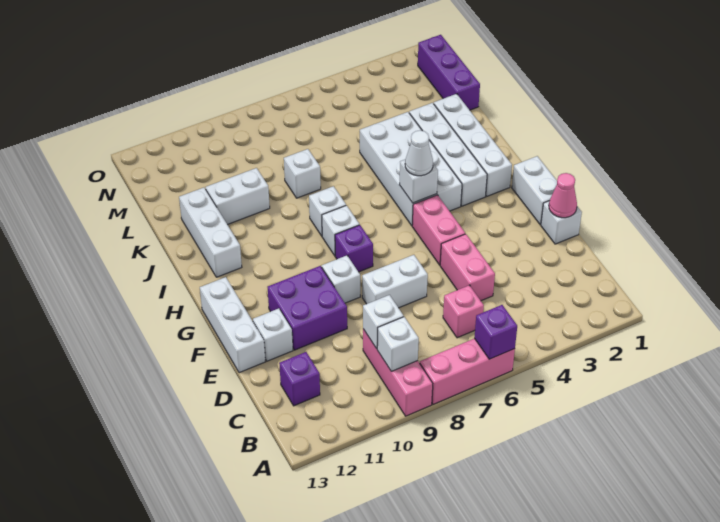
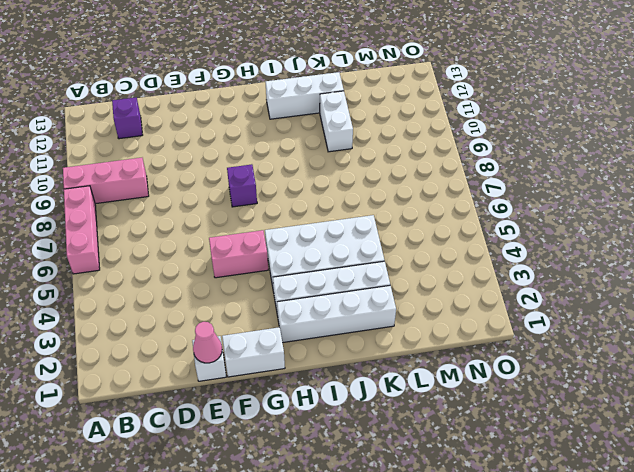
none -> pink brick C6 level 1
none -> pink brick D5:E5 level 1
none -> white brick E7:E8 level 1

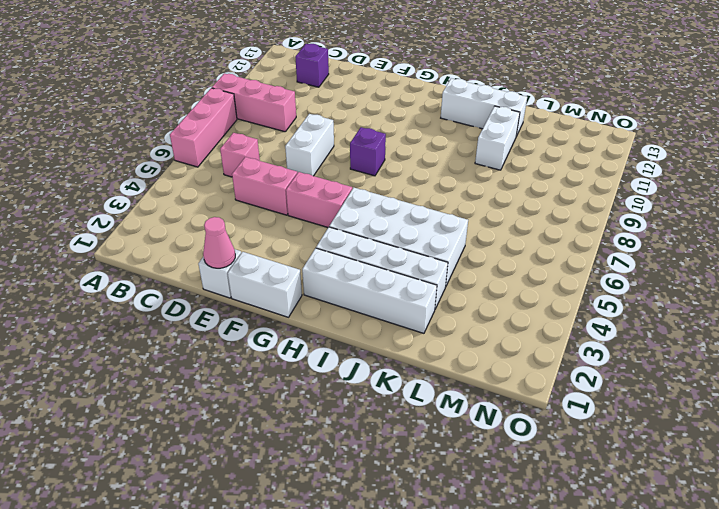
none -> purple brick E10:F11 level 1
none -> white brick E12 level 1
none -> white brick E13:G13 level 1

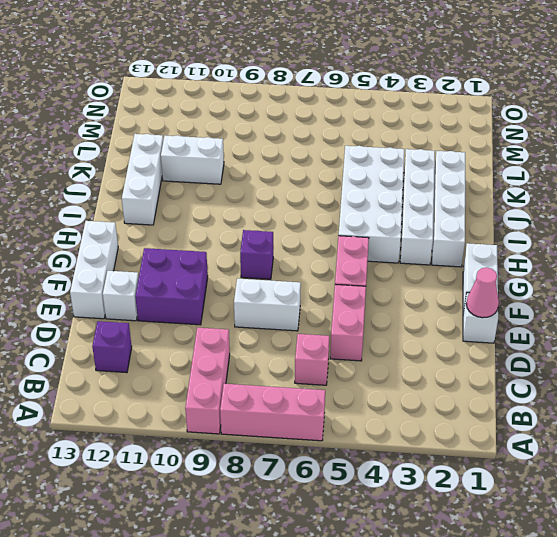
none -> white brick F9 level 1
none -> white brick H8 level 1
none -> white brick I8 level 1

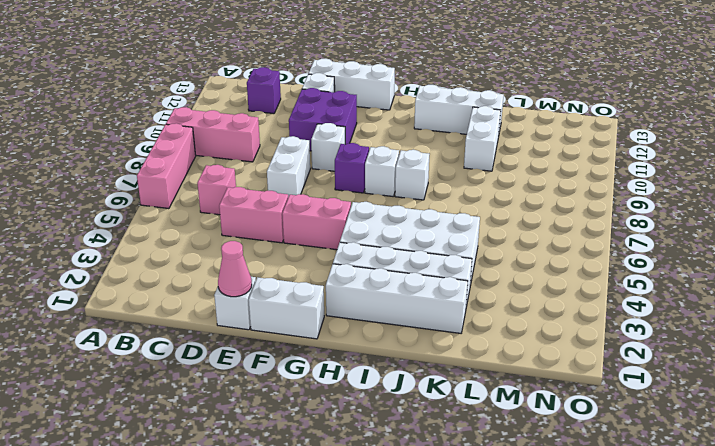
none -> white brick K8 level 1
none -> purple brick L1:N1 level 1
none -> purple brick A6 level 2

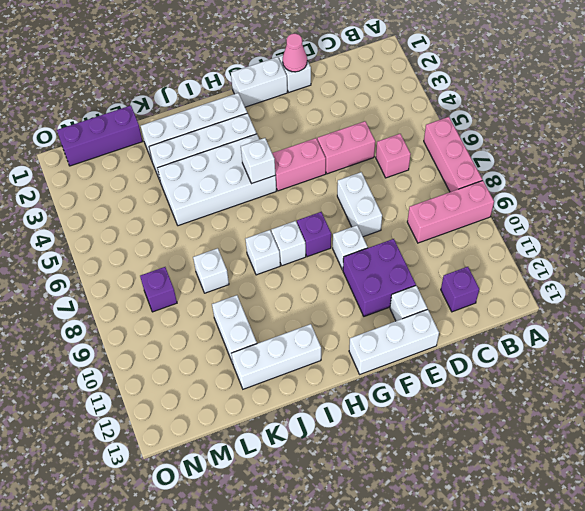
purple brick M8 level 1 -> purple brick A6 level 2
none -> white brick B9 level 2
none -> white brick C9 level 2
none -> white cone H5 level 3

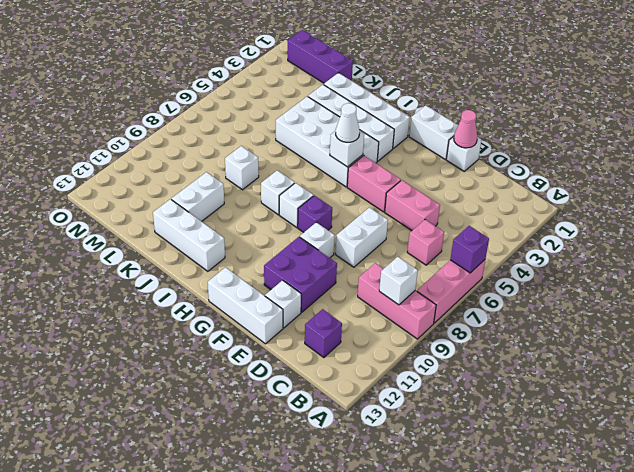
none -> white brick C9 level 2

